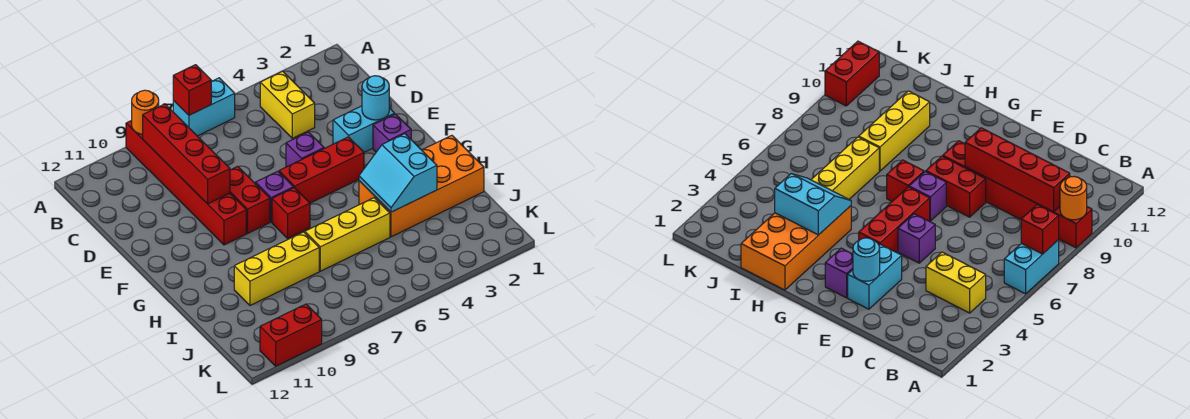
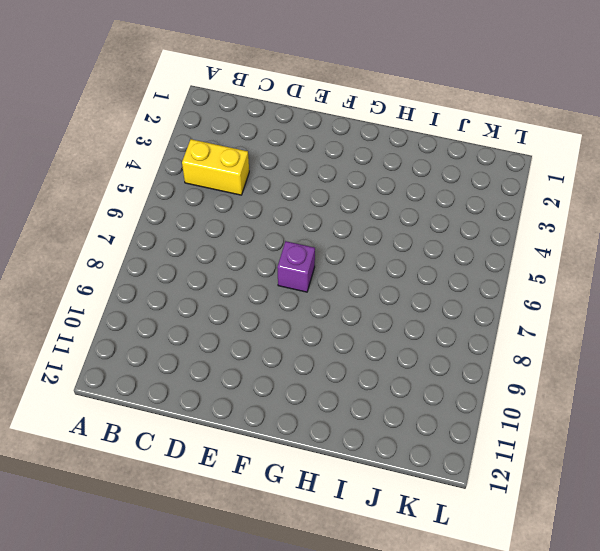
none -> cyan brick A6:A7 level 1
none -> red brick A9:F9 level 1
none -> cyan brick E2:E3 level 1

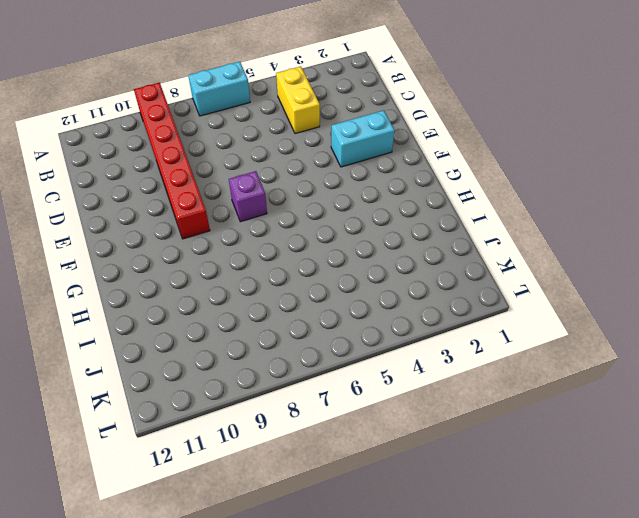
none -> purple brick E5 level 1
none -> red brick E8:F8 level 1
none -> purple brick F2 level 1

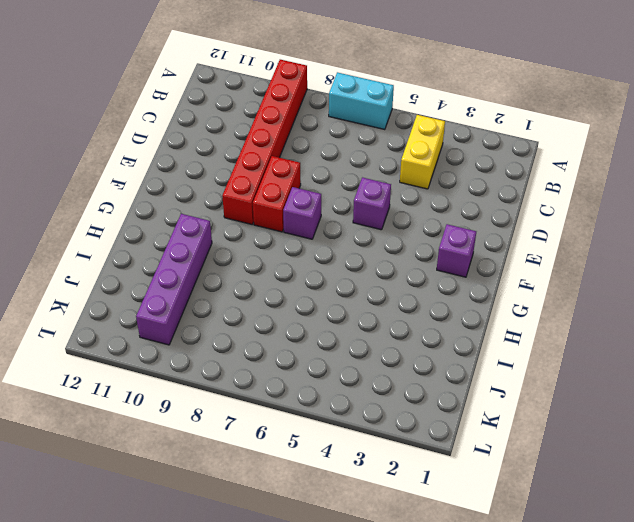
purple brick H10:K10 level 1 -> yellow brick I8:I10 level 1
none -> cyan brick E2:E3 level 1
none -> red brick F4:F6 level 1
none -> red brick G7 level 1

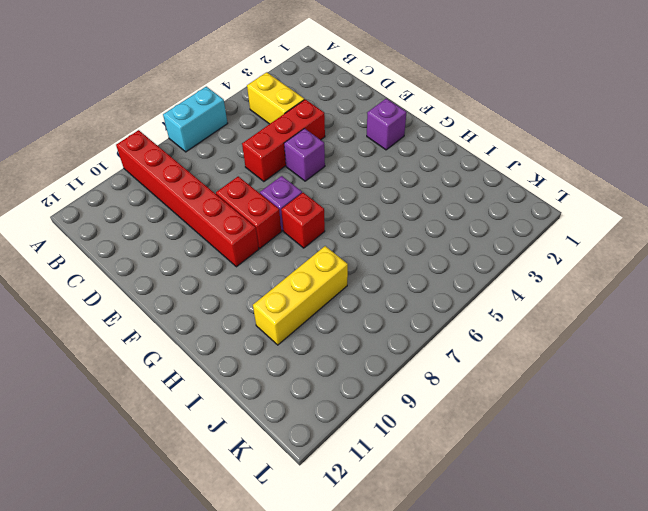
red brick D4:D6 level 1 -> red brick F4:F6 level 1
none -> cyan brick E2:E3 level 1
none -> orange brick H1:I4 level 1
none -> yellow brick I5:I7 level 1

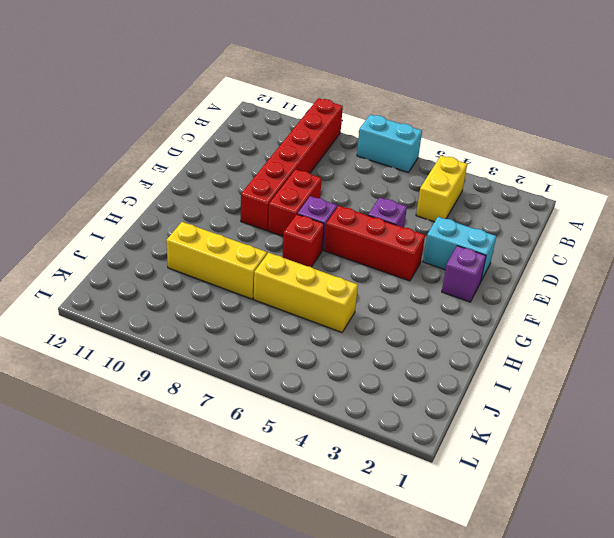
none -> orange brick H1:I4 level 1
none -> red brick L10:L11 level 1
none -> red brick A7 level 2

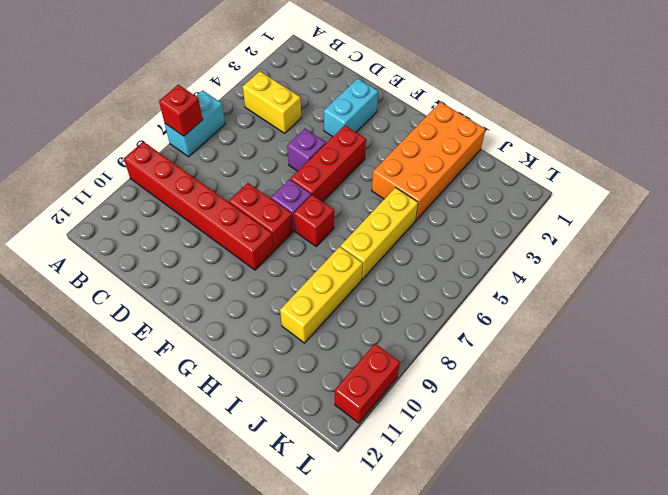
none -> purple brick F2 level 1
none -> orange round brick A9 level 2
none -> red brick B9:E9 level 2

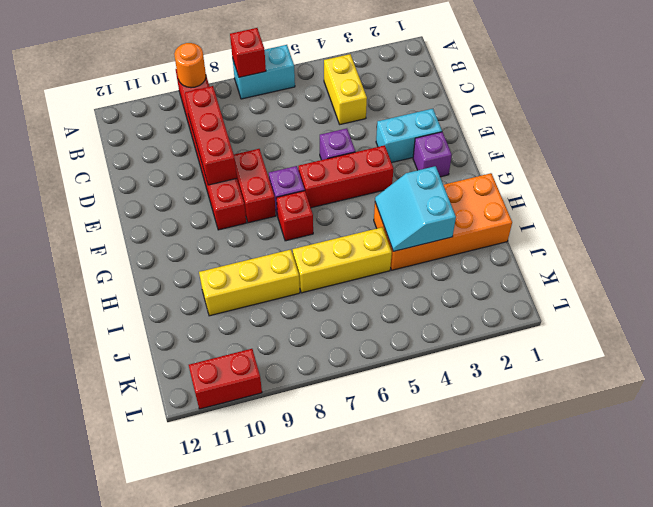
red brick C9:E9 level 2 -> red brick B9:E9 level 2
none -> cyan round brick E2 level 2

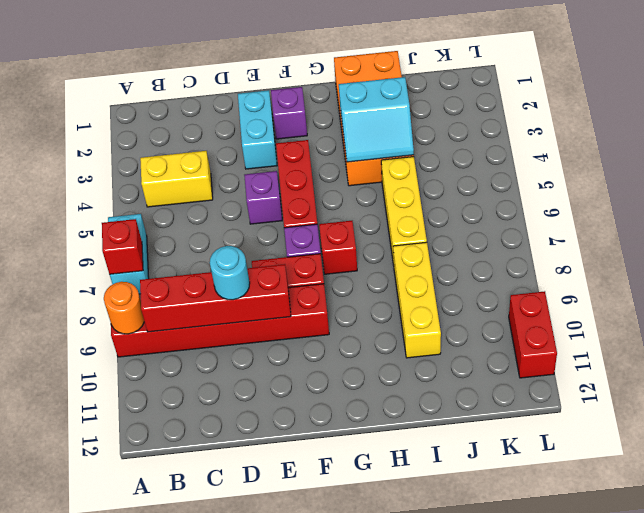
cyan round brick D9 level 3 -> cyan round brick E2 level 2

